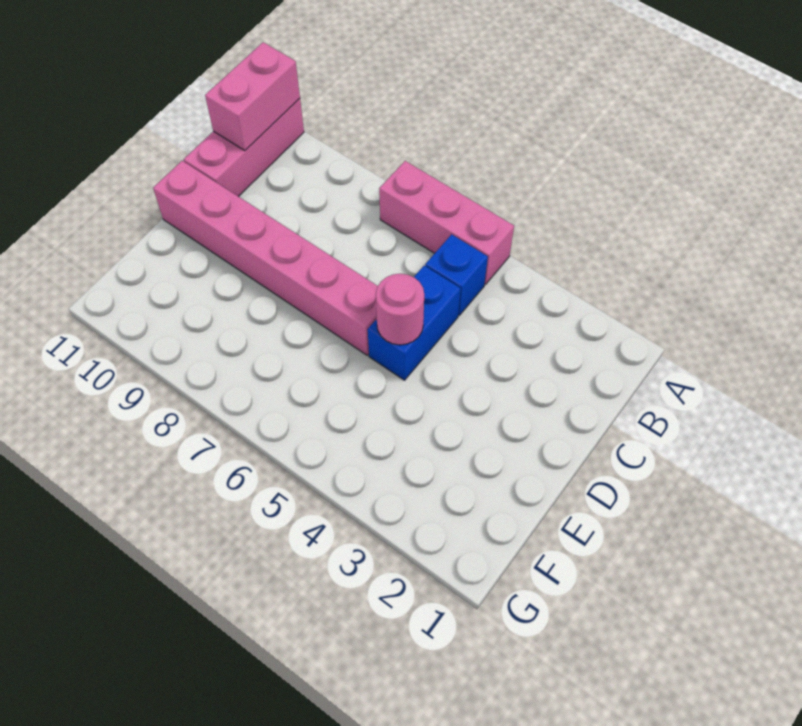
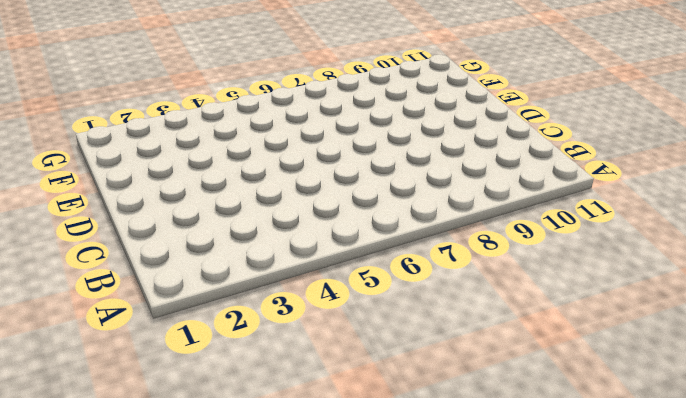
none -> pink brick A5:A7 level 1
none -> pink brick A11:C11 level 1

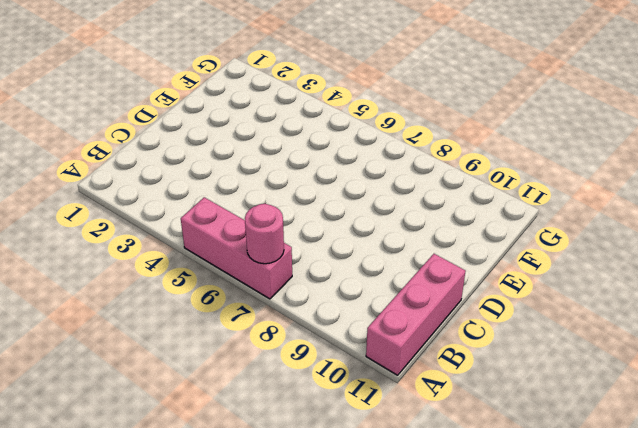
pink round brick A7 level 2 -> pink round brick D5 level 2
none -> blue brick B5 level 1
none -> blue brick C5:D5 level 1

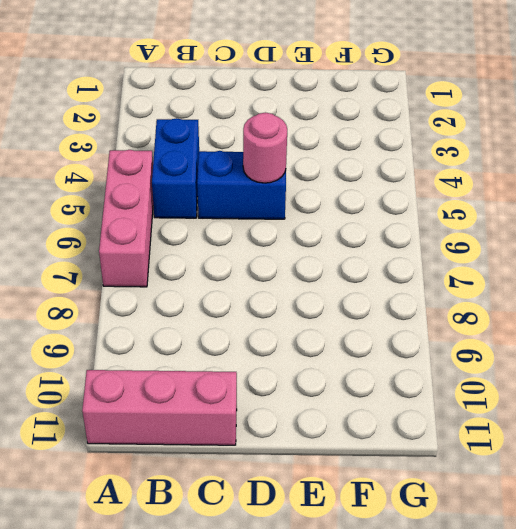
blue brick B4:B5 level 1 -> blue brick B5 level 1
none -> pink brick D6:D11 level 1
none -> pink brick A11:B11 level 2

